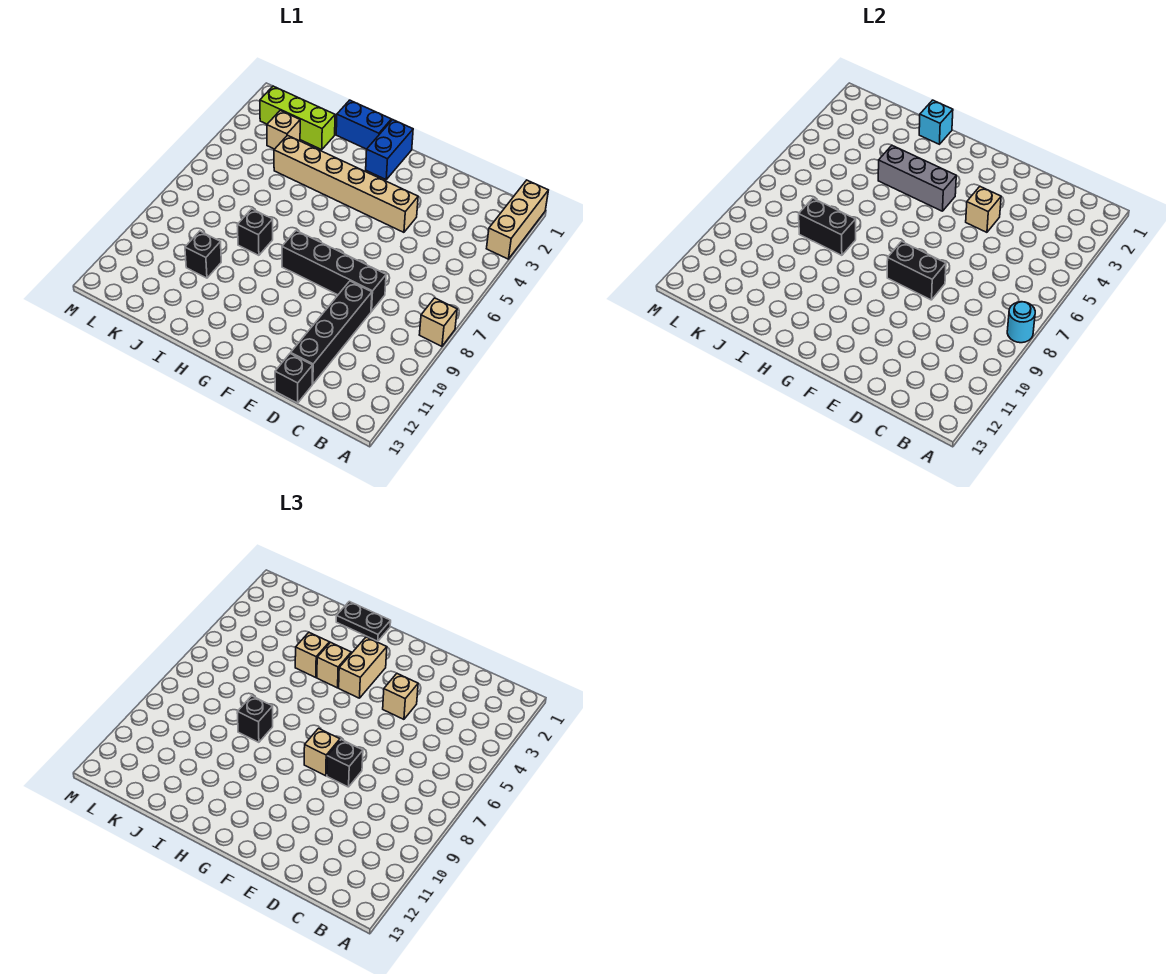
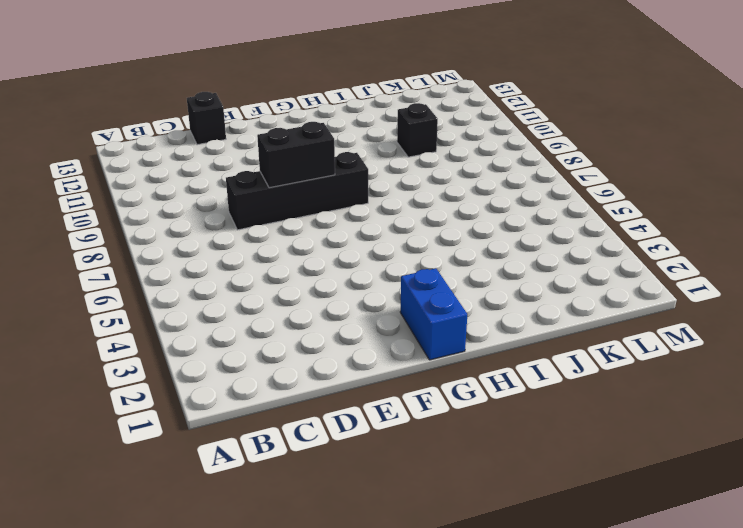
none -> tan brick A1:A3 level 1
none -> tan brick A8 level 1
none -> black brick D9:D12 level 1

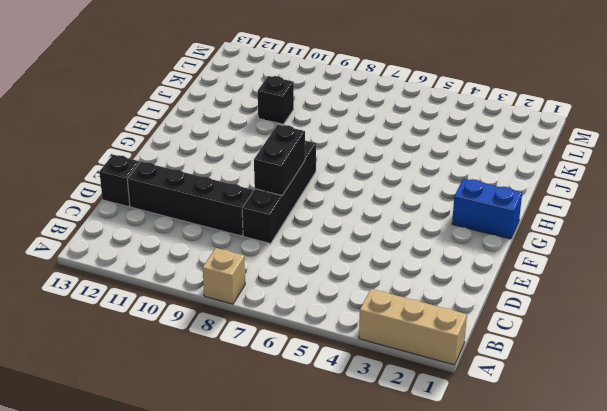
none -> tan brick E4:J4 level 1
none -> blue brick H1:I1 level 1
none -> black brick I8 level 1

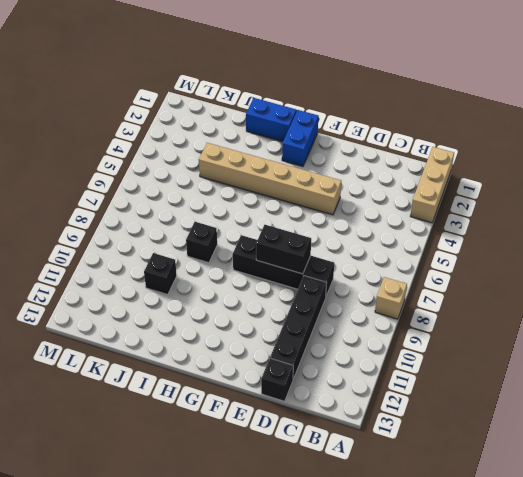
none -> lime brick J2:L2 level 1
none -> tan brick K3 level 1
none -> cyan round brick A8 level 2

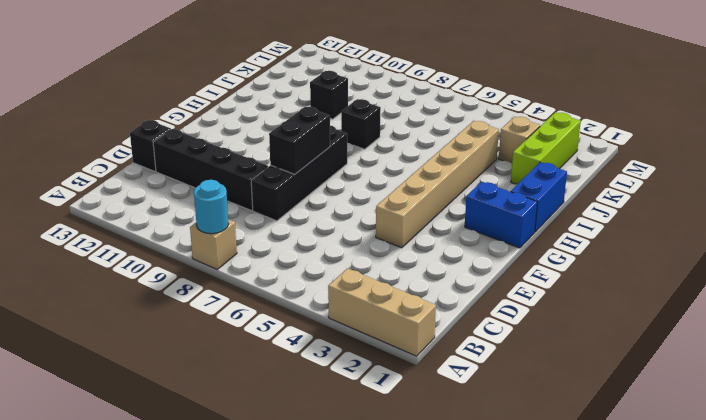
none -> tan brick E4 level 2
none -> grey brick G4:I4 level 2
none -> cyan brick I1 level 2

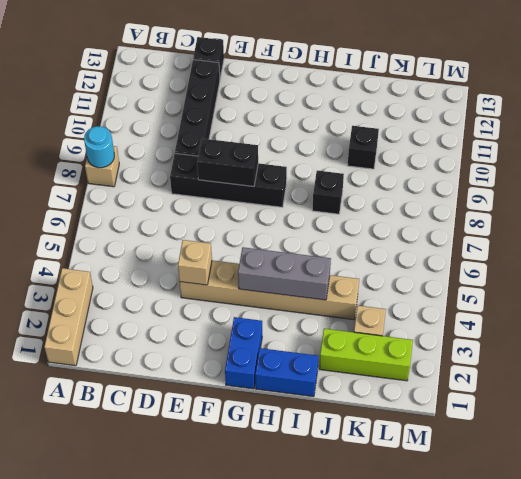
none -> cyan brick I1 level 2
none -> black brick I8:J8 level 2
none -> tan brick E4 level 3

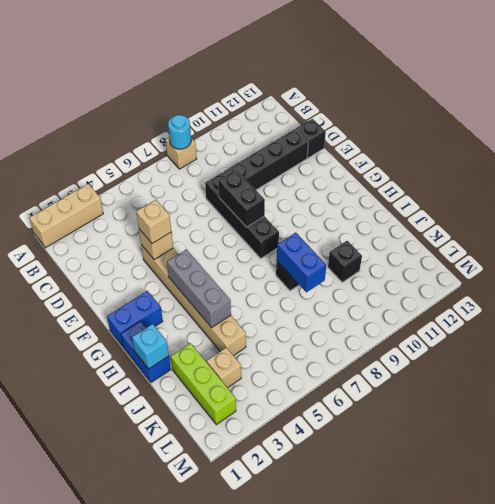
blue brick I8:J8 level 2 -> black brick I8:J8 level 2
none -> black brick E8 level 3
none -> tan brick F8 level 3
none -> tan brick G3:G4 level 3

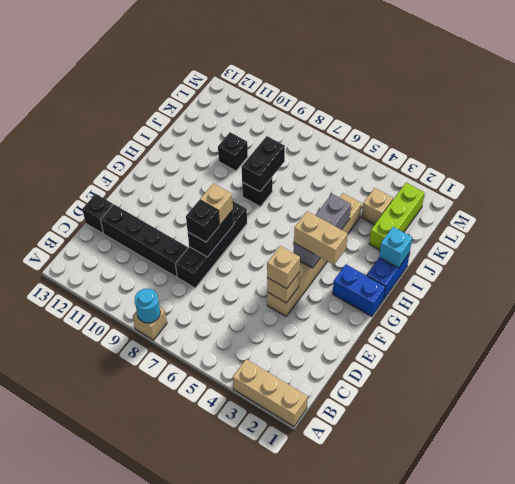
none -> black plate H1:I1 level 3
none -> tan brick H4 level 3
none -> tan brick I4 level 3

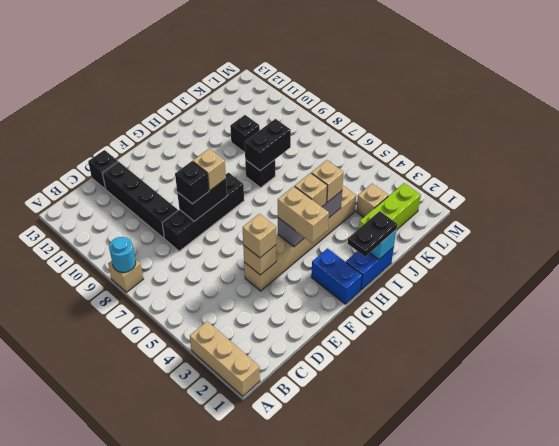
none -> black brick I8 level 3

